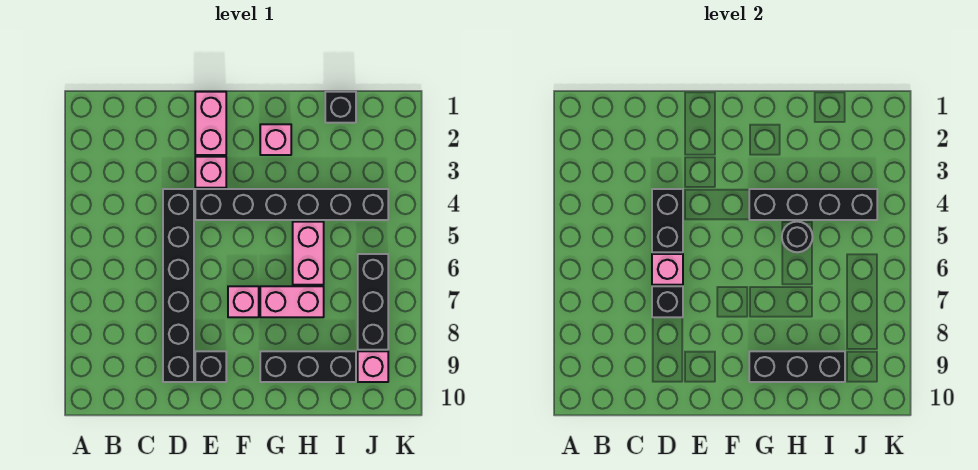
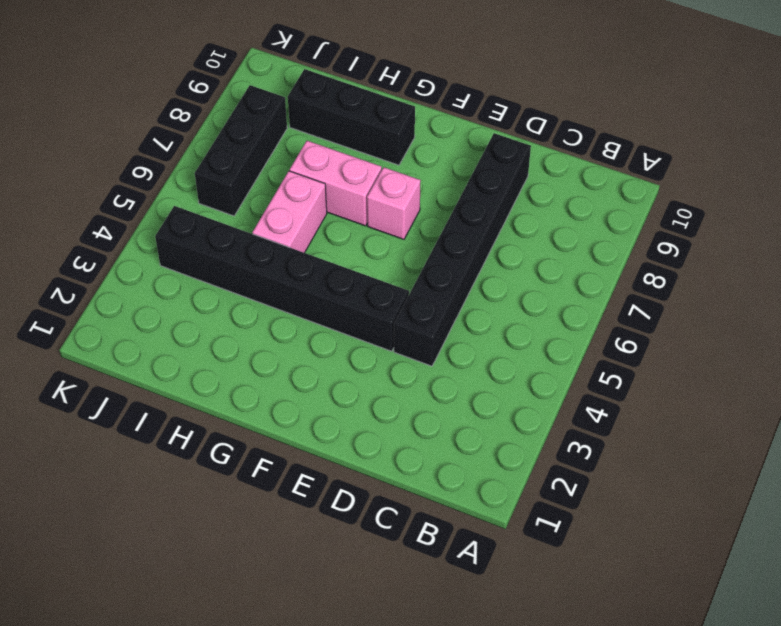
none -> pink brick E1:E2 level 1
none -> pink brick E3 level 1
none -> black brick E9 level 1

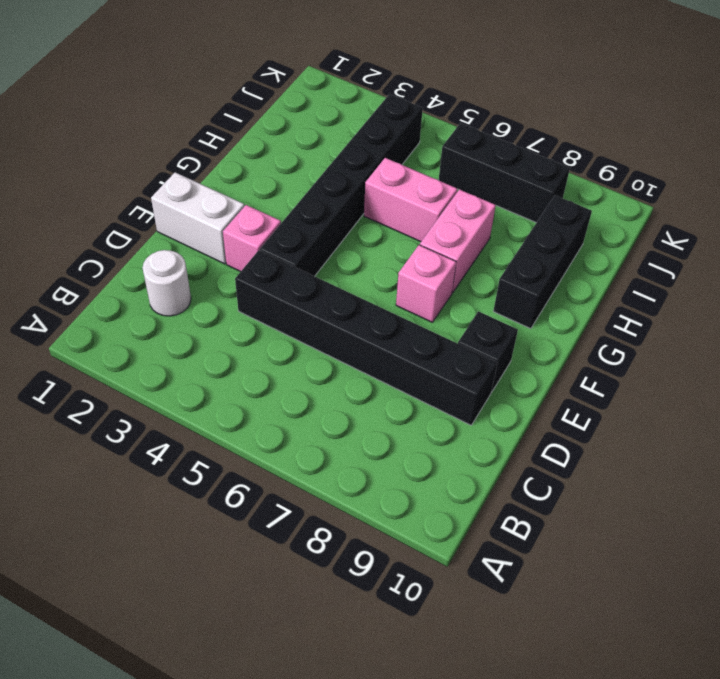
white round brick C2 level 1 -> none
white brick E1:E2 level 1 -> pink brick E1:E2 level 1
none -> pink brick G2 level 1
none -> black brick I1 level 1
none -> pink brick J9 level 1

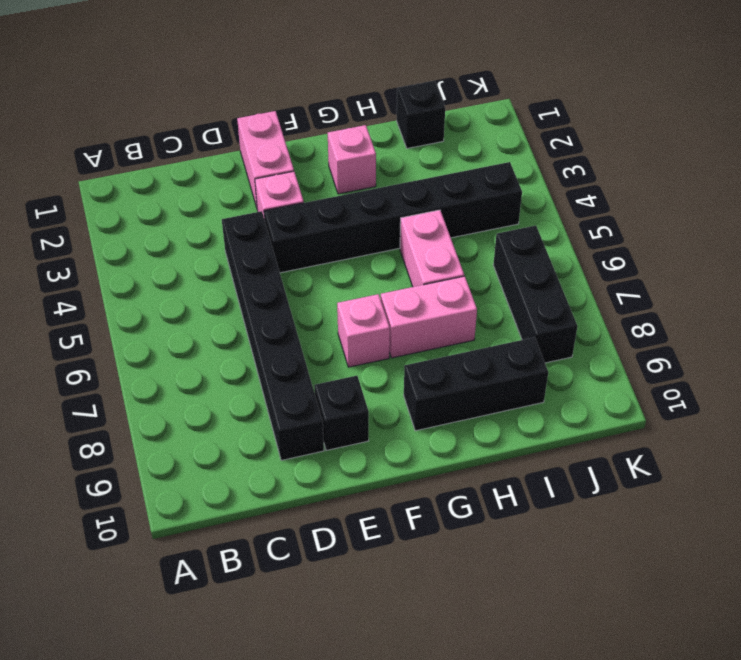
none -> pink brick J9 level 1
none -> black brick D4:D5 level 2
none -> pink brick D6 level 2

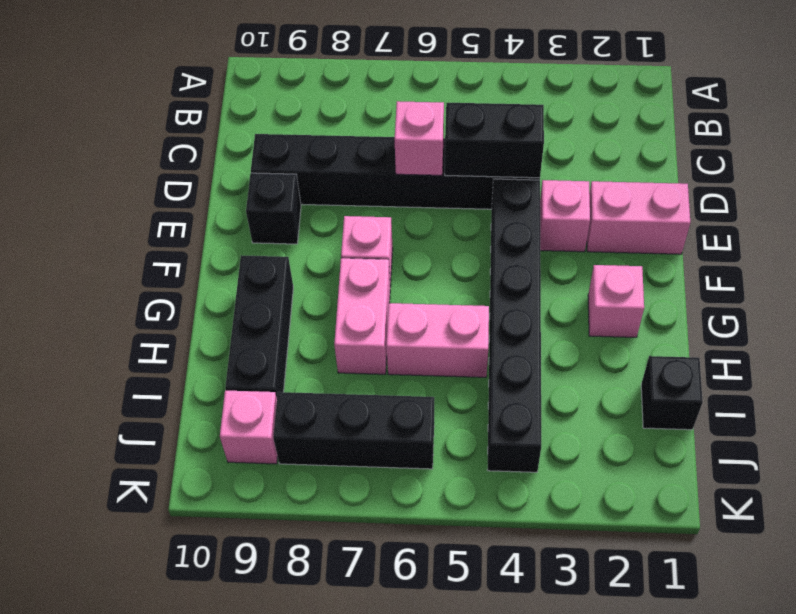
none -> black brick D7 level 2
none -> black brick G4:J4 level 2
none -> black brick G9:I9 level 2

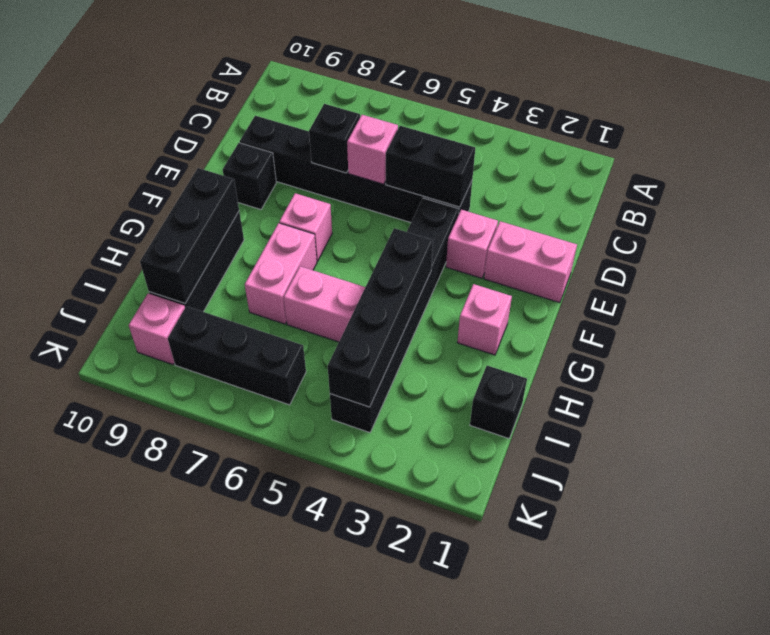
none -> black round brick H5 level 2

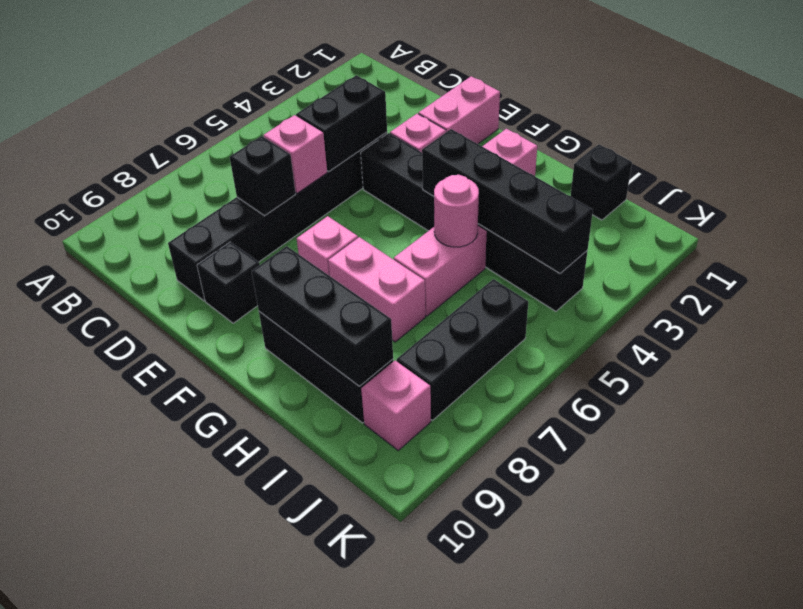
pink round brick H5 level 2 -> black round brick H5 level 2

